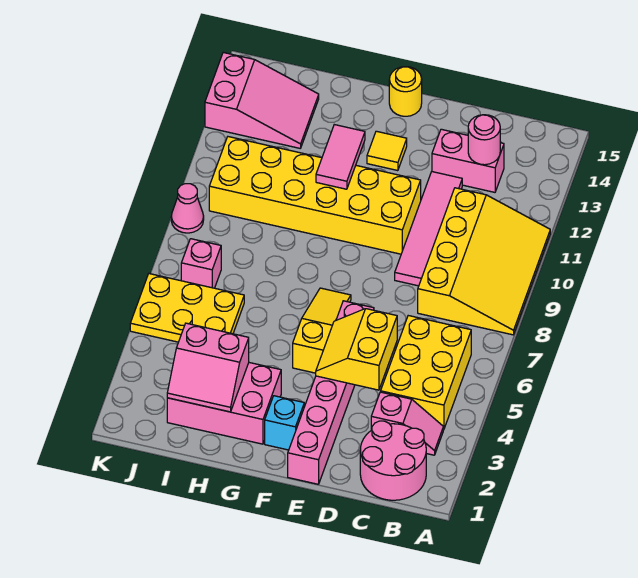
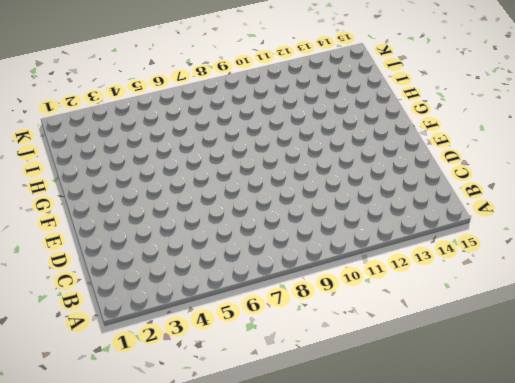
none -> yellow slope A8:C11 level 1 top C
none -> pink round brick B1:C2 level 1
none -> pink slope B3:C3 level 1 top C

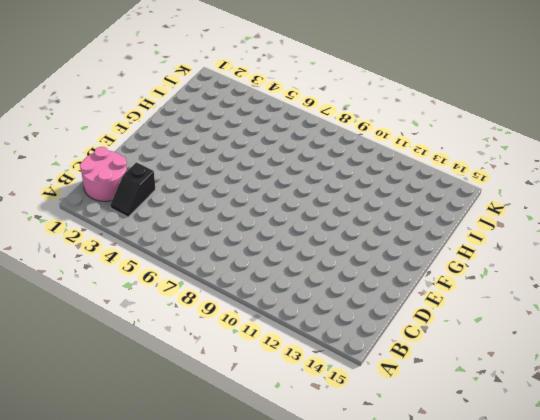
black slope B3:C3 level 1 top C -> pink slope B3:C3 level 1 top C
none -> yellow slope A8:C11 level 1 top C
none -> yellow brick B4:C6 level 1
none -> pink brick C13:D13 level 1

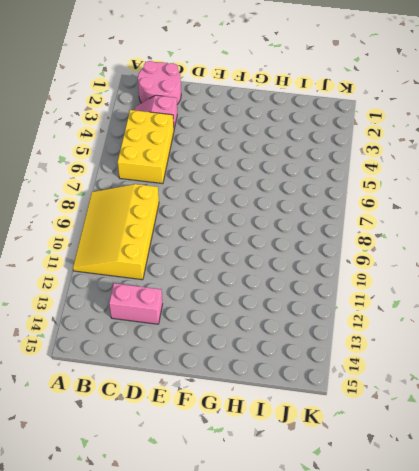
none -> pink tile D9:D12 level 1
none -> pink brick E1:E6 level 1
none -> yellow brick E10:J11 level 1

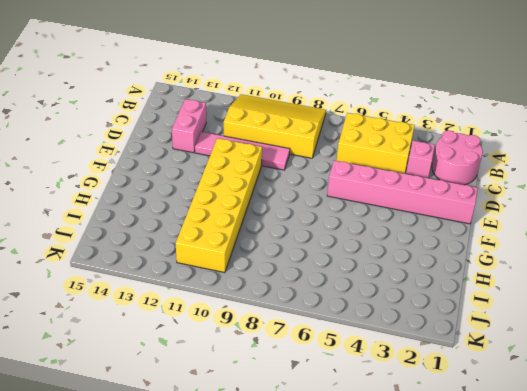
none -> cyan brick F2 level 1
none -> yellow slope F5:F7 level 1 top 5
none -> yellow tile F13 level 1

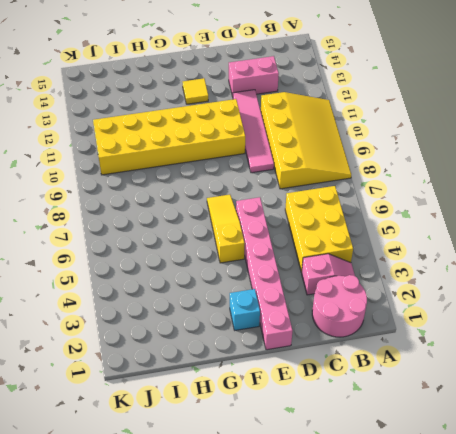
none -> yellow round brick F15 level 1
none -> pink brick G2:I3 level 1
none -> yellow plate I5:K6 level 1

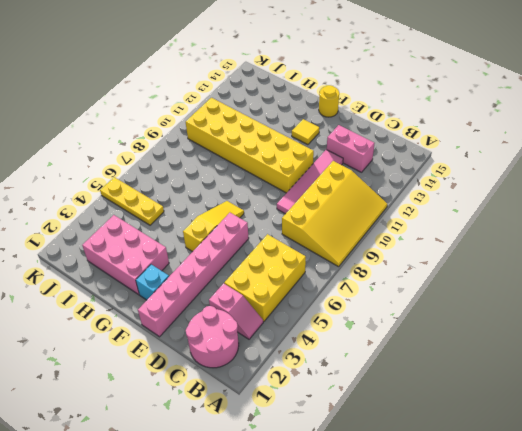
yellow plate I5:K5 level 1 -> yellow plate I5:K6 level 1
none -> pink slope I13:K14 level 1 top K
none -> pink brick J7 level 1
none -> pink cone K9 level 1

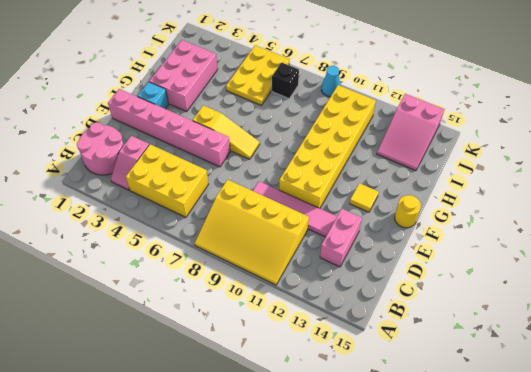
black brick J7 level 1 -> pink brick J7 level 1
cyan cone K9 level 1 -> pink cone K9 level 1
none -> pink round brick C13 level 2
none -> yellow slope D4:E5 level 2 top D
none -> pink tile G11:G12 level 2

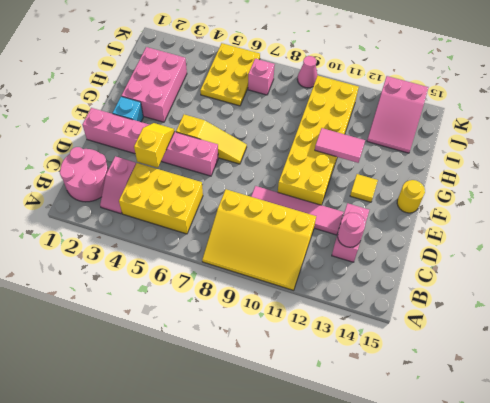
yellow slope D4:E4 level 2 top D -> yellow slope D4:E5 level 2 top D
none -> pink slope H2:I3 level 2 top 3

